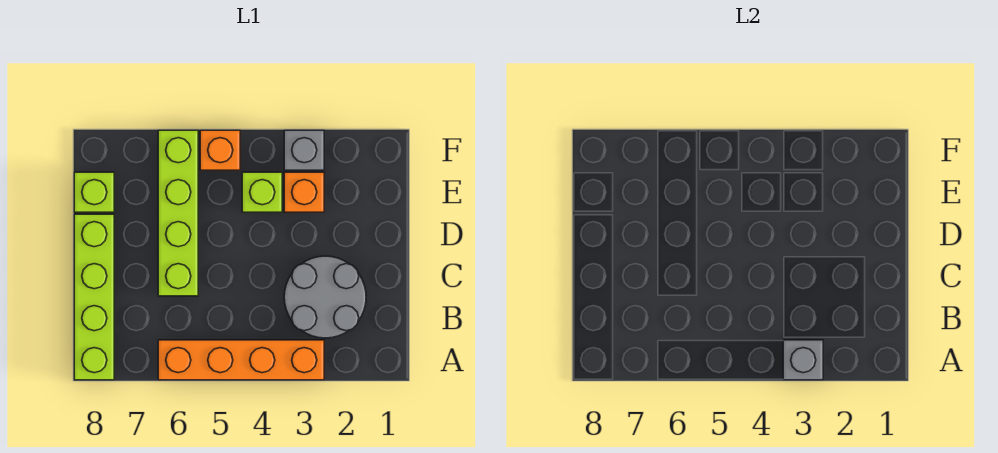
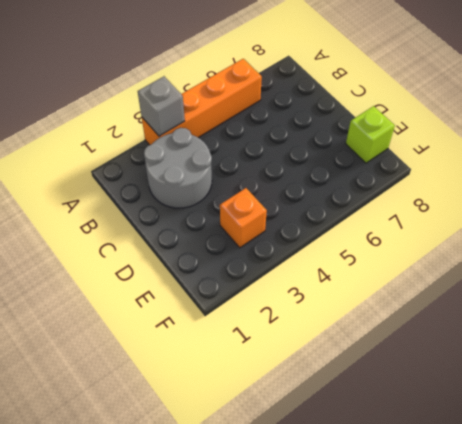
none -> lime brick A8:D8 level 1
none -> lime brick C6:F6 level 1

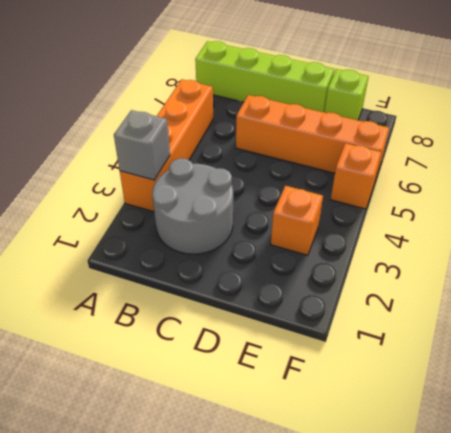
orange brick C6:F6 level 1 -> lime brick C6:F6 level 1
none -> lime brick E4 level 1
none -> grey brick F3 level 1

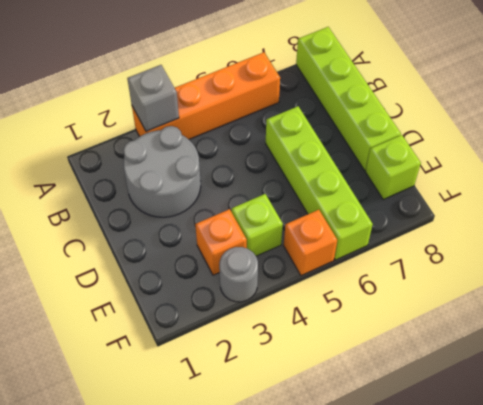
grey round brick F3 level 1 -> grey brick F3 level 1

